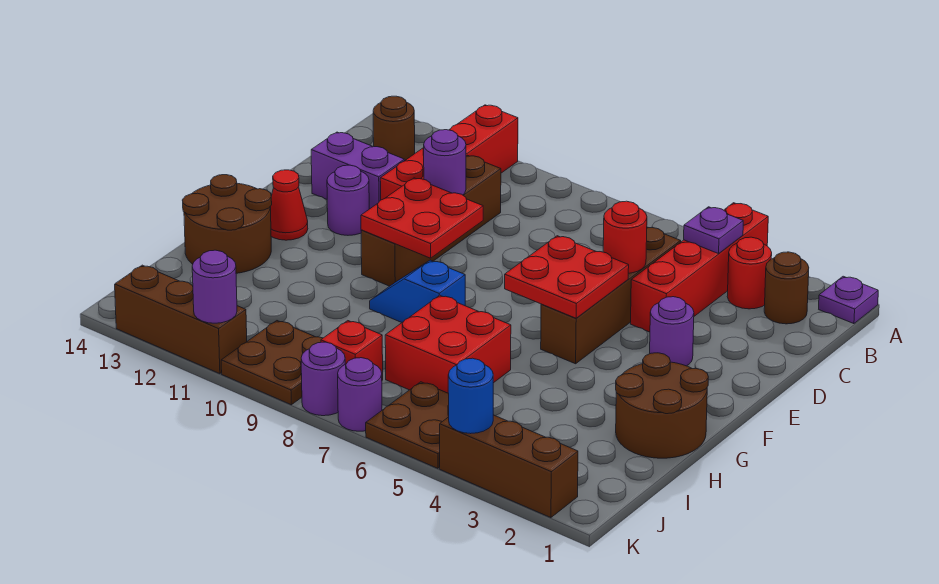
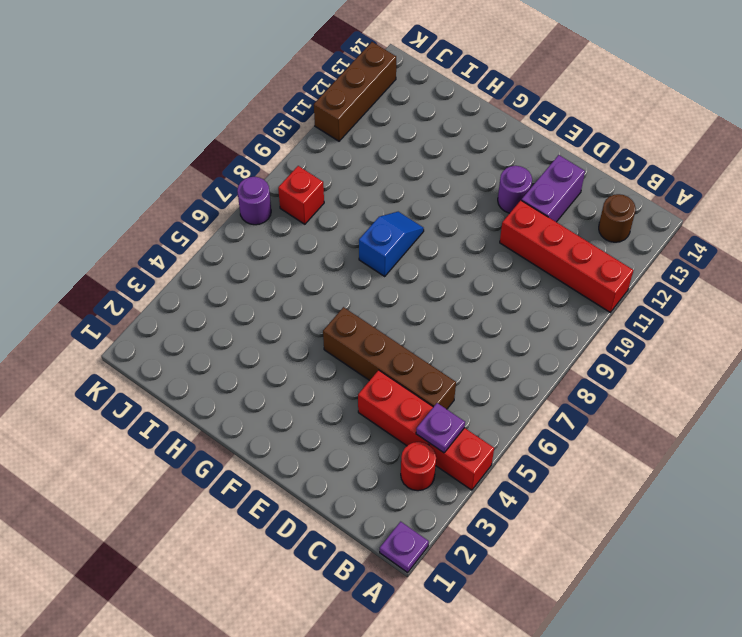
none -> brown round brick B2 level 1
none -> brown brick C10:F10 level 1
none -> purple round brick E3 level 1
none -> red cone F13 level 1

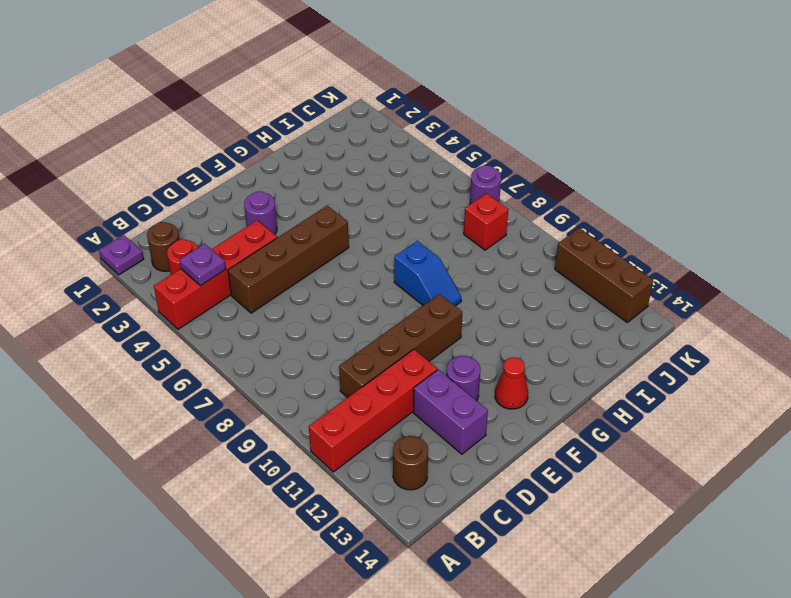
none -> brown round brick G1:H2 level 1
none -> brown round brick G13:H14 level 1
none -> red brick H6:I7 level 1
none -> brown plate J5:K6 level 1

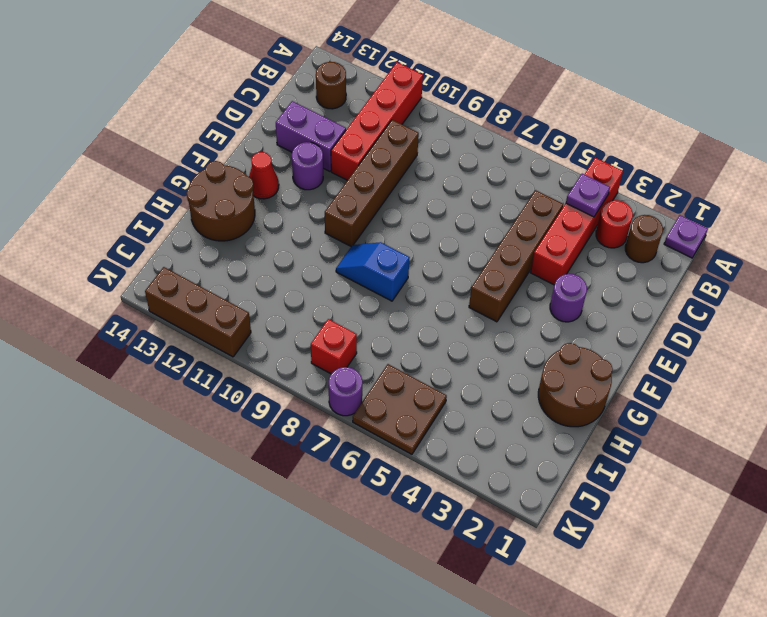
none -> red brick H6:I7 level 1
none -> brown plate J9:K10 level 1
none -> brown brick K2:K4 level 1
none -> purple round brick K8 level 1

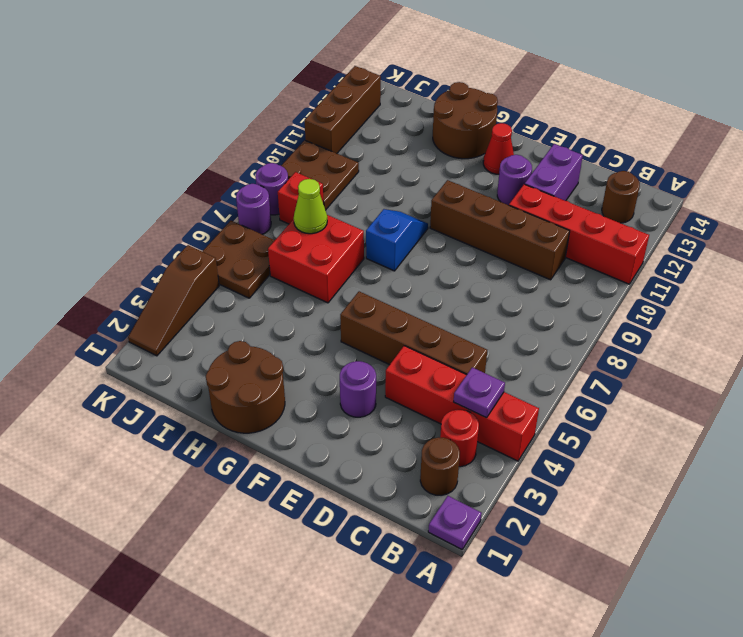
lime cone I7 level 2 -> none
brown slope K2:K4 level 1 top 4 -> brown brick K2:K4 level 1
none -> red round brick D5 level 2
none -> purple round brick D10 level 2
none -> red plate E5:F6 level 2
none -> red plate E9:F10 level 2

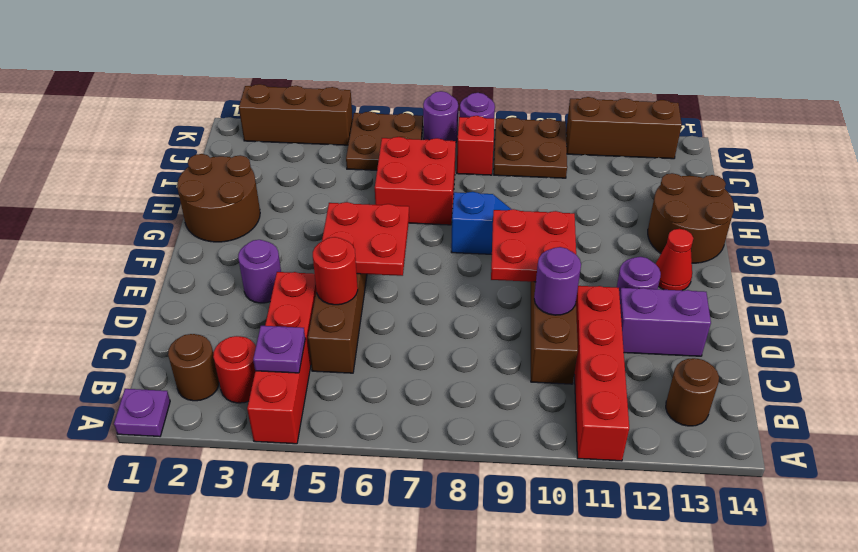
none -> blue round brick K4 level 2
none -> purple round brick K11 level 2

